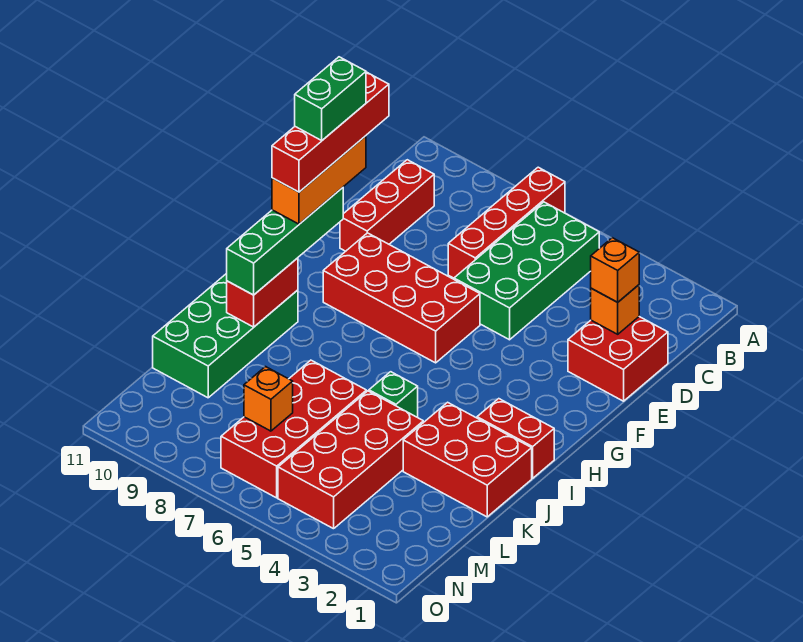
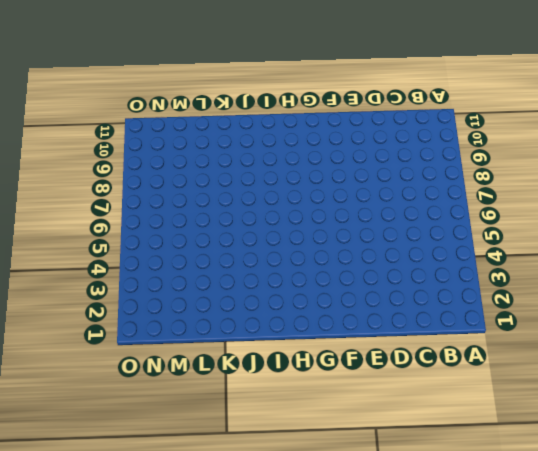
none -> red brick A7:D7 level 1
none -> green brick B5:E6 level 1
none -> red brick C10:E10 level 1

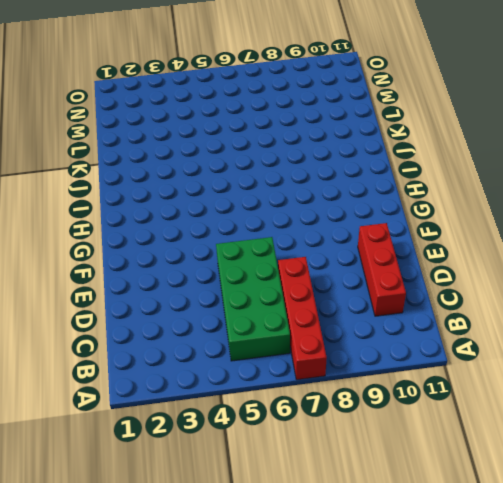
none -> red brick D1:E2 level 1
none -> red brick F6:G9 level 1
none -> red brick I1:I2 level 1

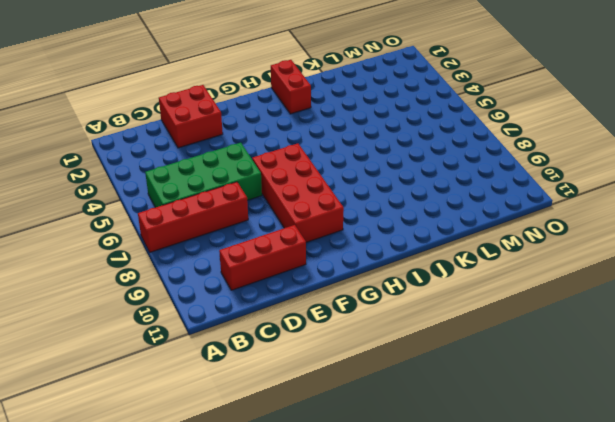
none -> green brick I10:L11 level 1
none -> red brick J1:K3 level 1
none -> green brick J5 level 1

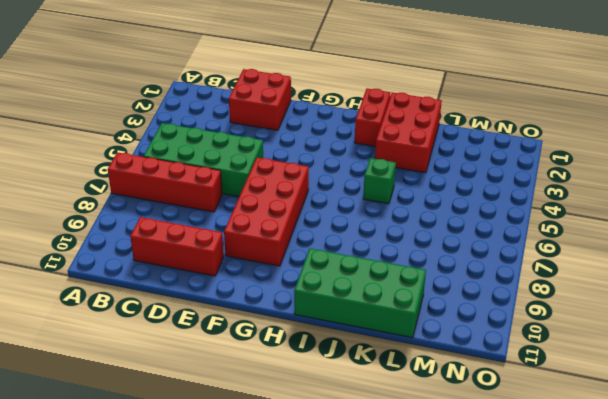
none -> red brick K4:N5 level 1
none -> red brick K6:N7 level 1
none -> orange brick D2 level 2

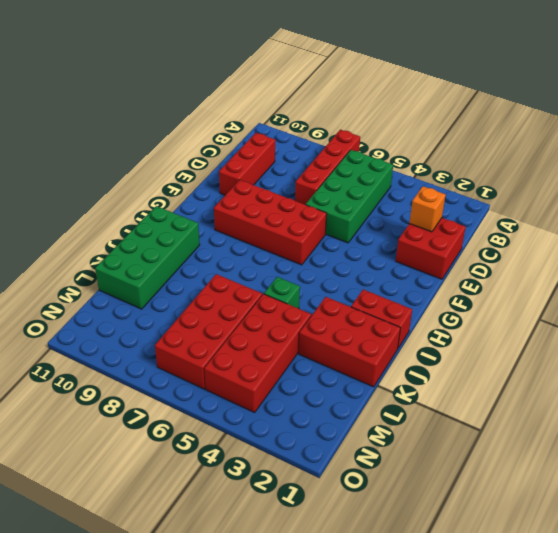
none -> red brick I10:J10 level 2
none -> orange brick M7 level 2
none -> orange brick D2 level 3

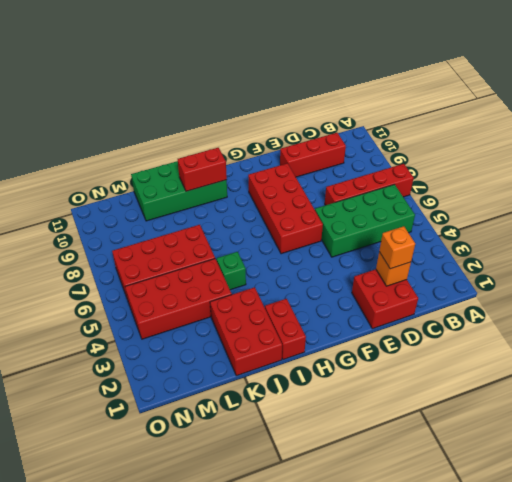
none -> orange brick M7 level 2
none -> green brick G10:J10 level 3
none -> orange brick F10:H10 level 4

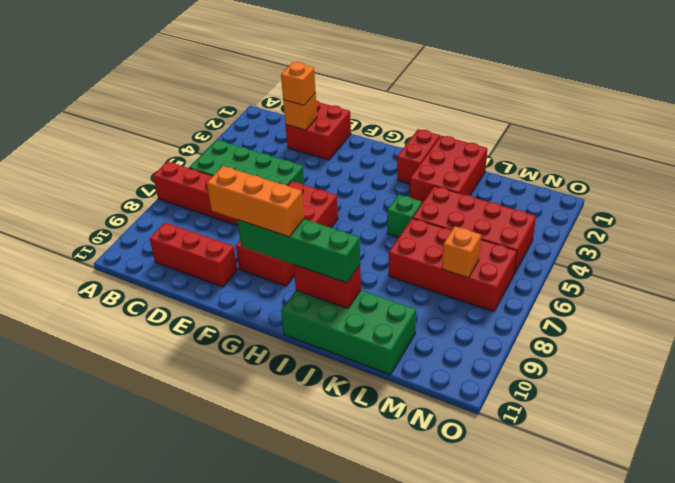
none -> red brick E10:H10 level 5
none -> green brick F10:G10 level 6

